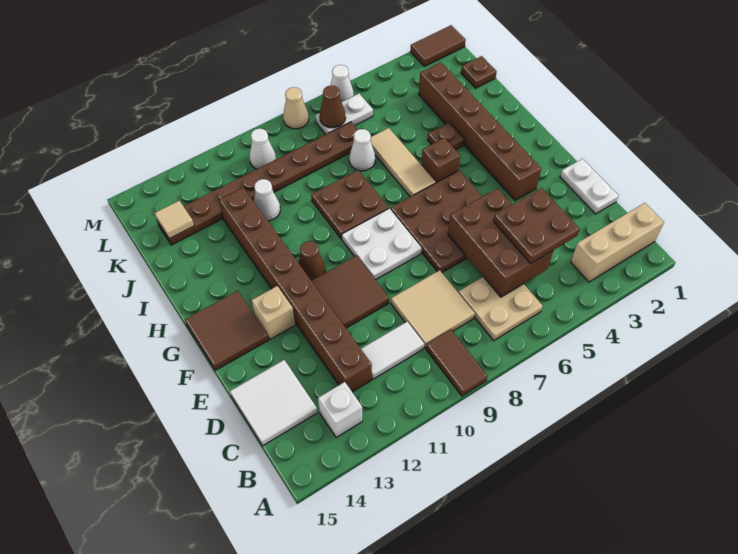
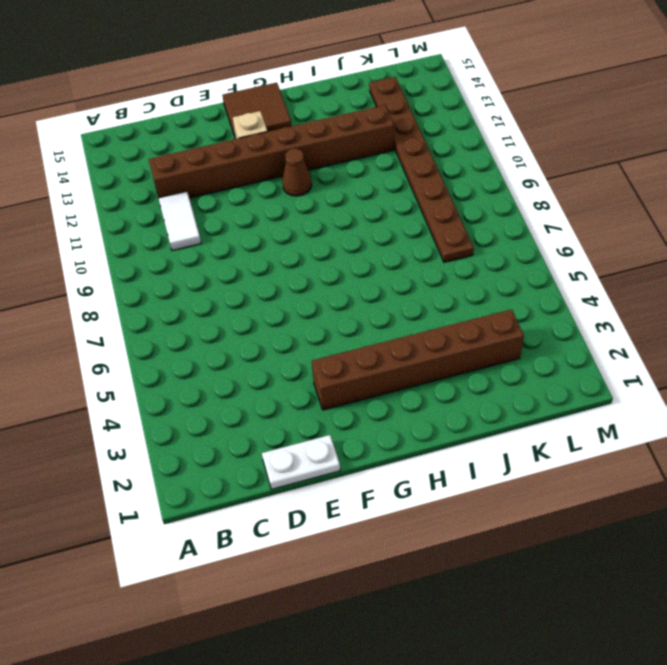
none -> brown tile A9:B9 level 1
none -> tan brick B1:B3 level 1
none -> tan plate B6:C7 level 1
none -> white brick B13 level 1

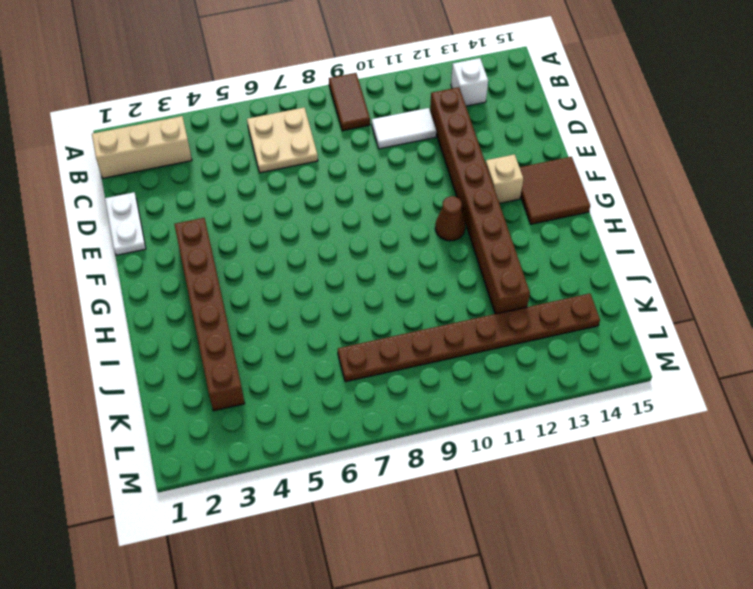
none -> tan tile C8:D9 level 1
none -> white tile C14:D15 level 1
none -> brown plate E5:G7 level 1
none -> brown tile E10:F11 level 1

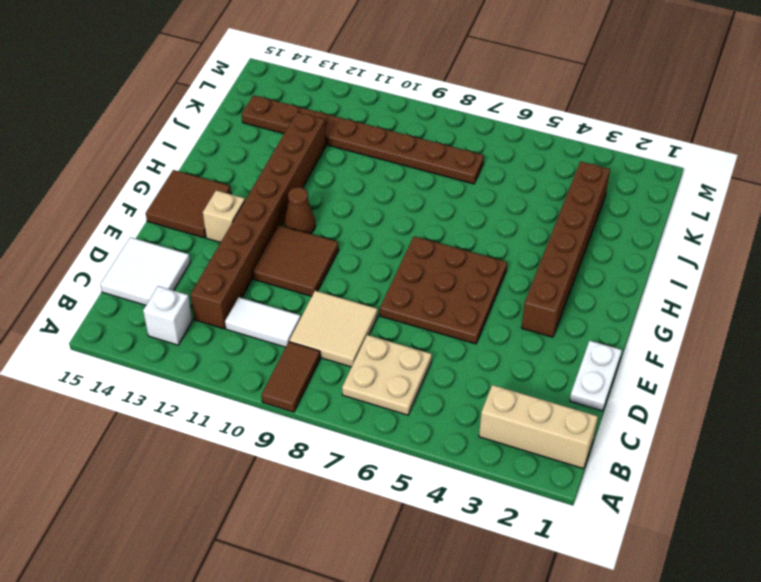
none -> white plate F8:G9 level 1
none -> brown brick H5 level 1
none -> tan tile H6:J6 level 1
none -> brown plate H8:I9 level 1

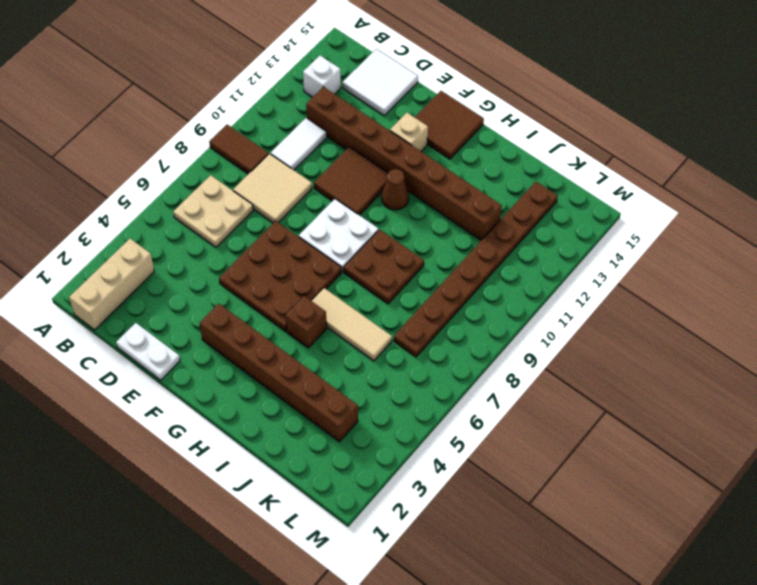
none -> brown plate I4 level 1
none -> white cone J7 level 1
none -> white cone J11 level 1
none -> brown plate K1 level 1

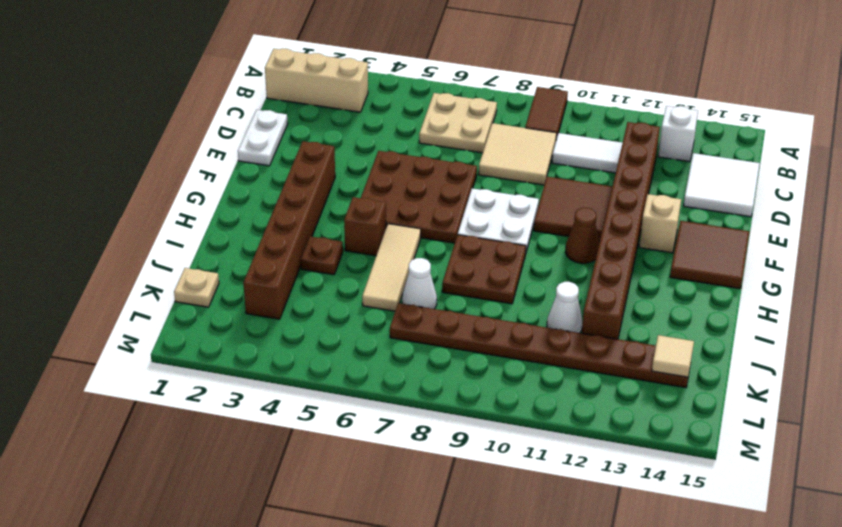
tan plate K1 level 1 -> brown plate K1 level 1
none -> white plate L6:L7 level 1
none -> white cone L10 level 1
none -> brown tile M1:M2 level 1
none -> white cone M6 level 1

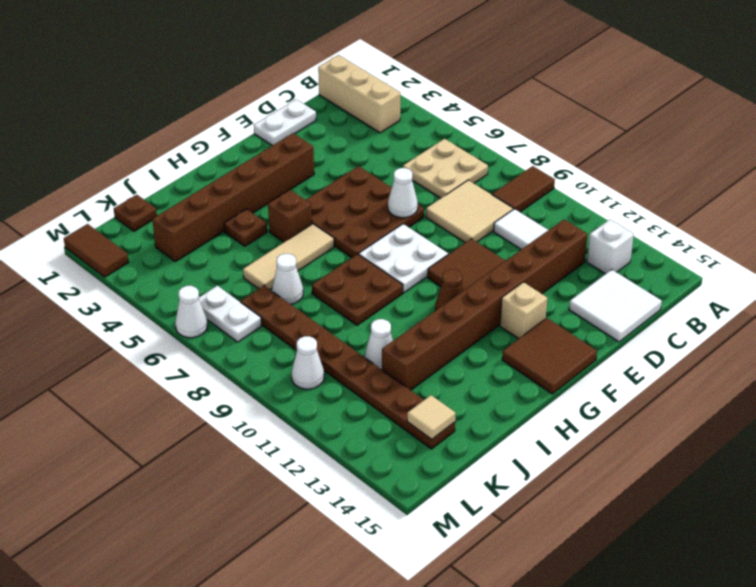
white cone E7 level 2 -> none
none -> tan cone M8 level 1
none -> brown brick C5:E6 level 2
none -> brown cone L7 level 2
none -> brown plate C4:D5 level 3

